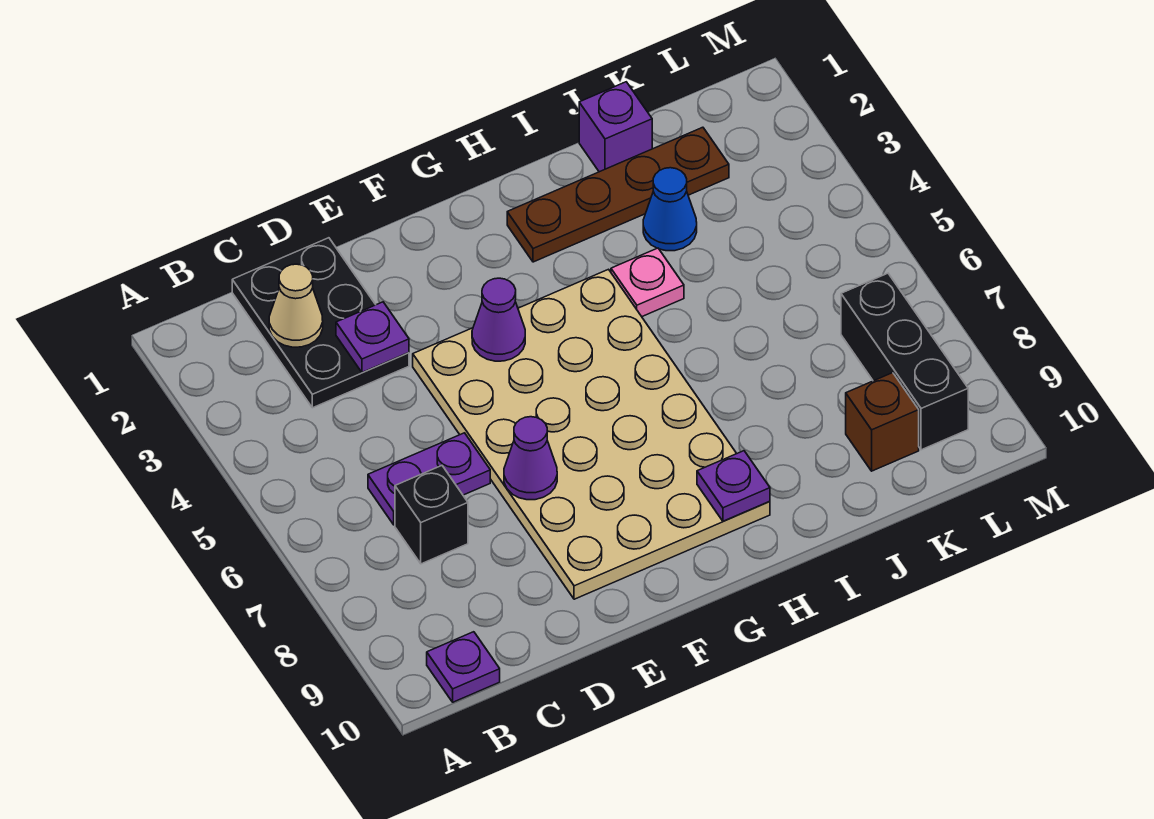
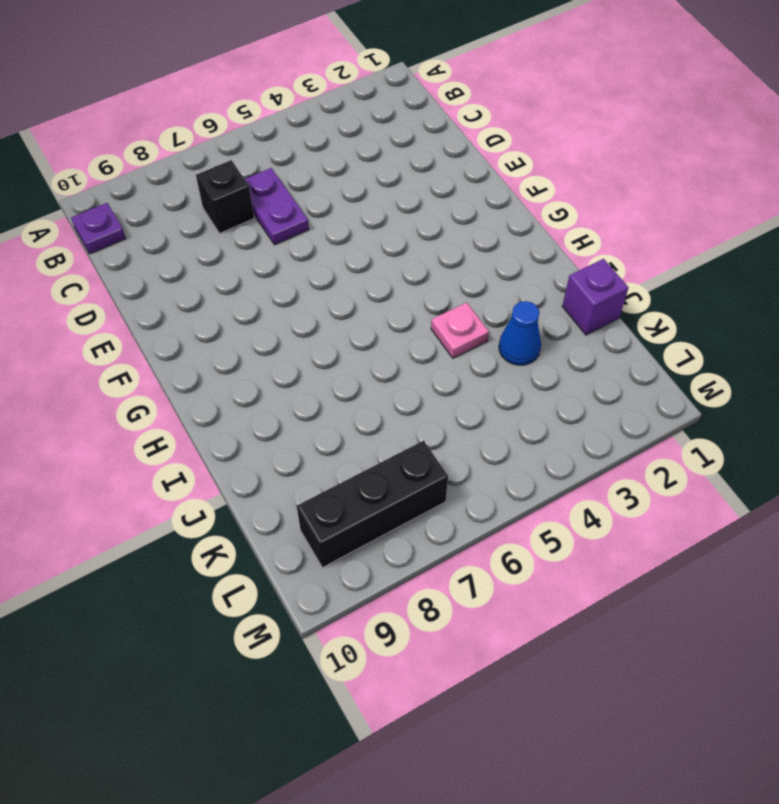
none -> black plate C1:D3 level 1
none -> tan plate E4:H9 level 1
none -> brown plate H2:K2 level 1

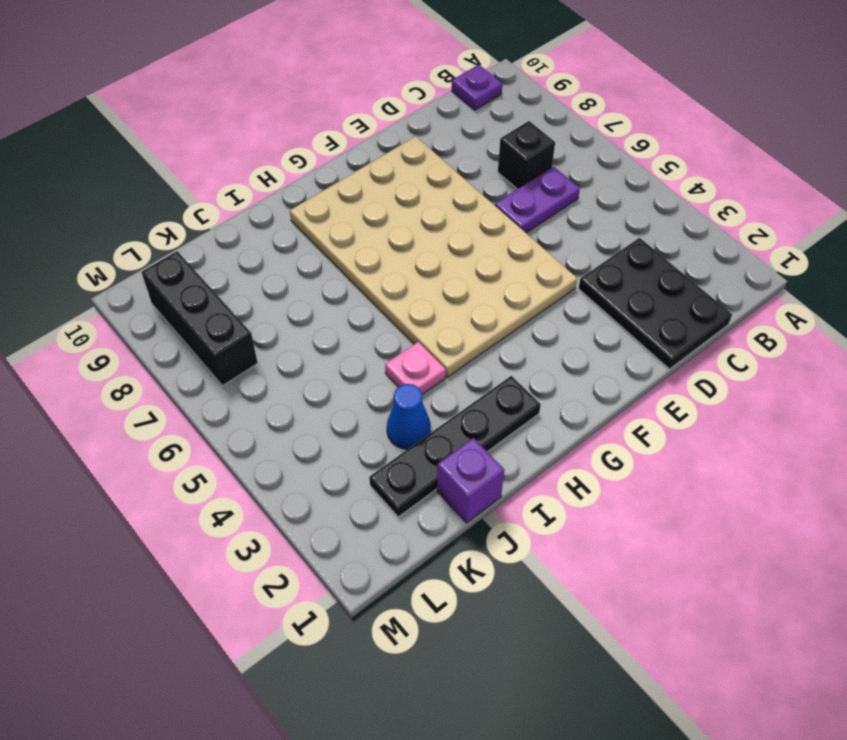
black plate H2:K2 level 1 -> brown plate H2:K2 level 1
none -> brown brick K9 level 1
none -> tan cone C2 level 2
none -> purple plate D3 level 2

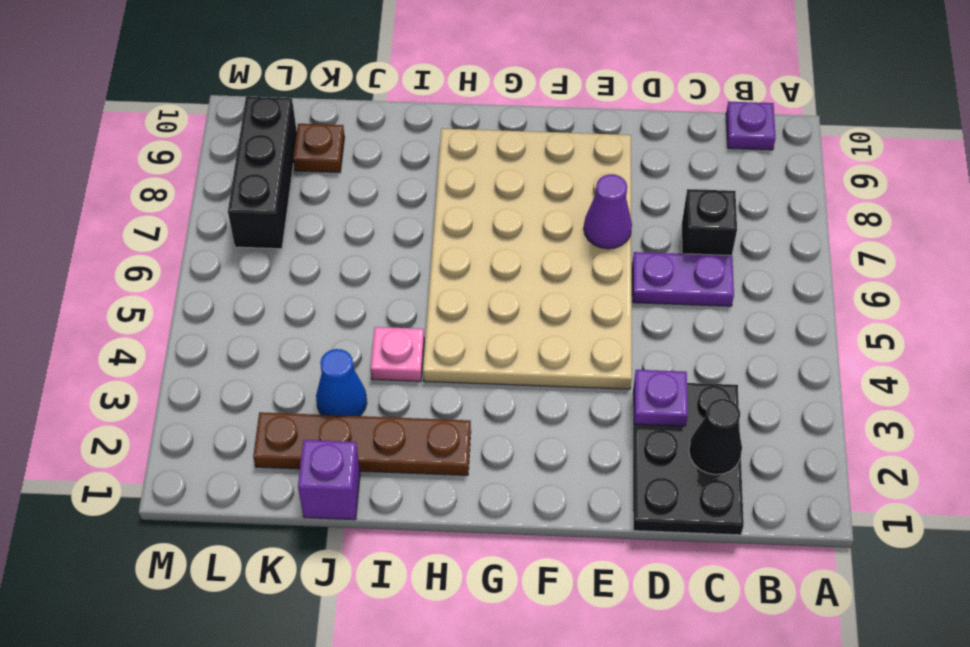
black cone C2 level 2 -> tan cone C2 level 2
brown plate K9 level 1 -> brown brick K9 level 1
none -> purple cone F4 level 2
none -> purple plate H9 level 2

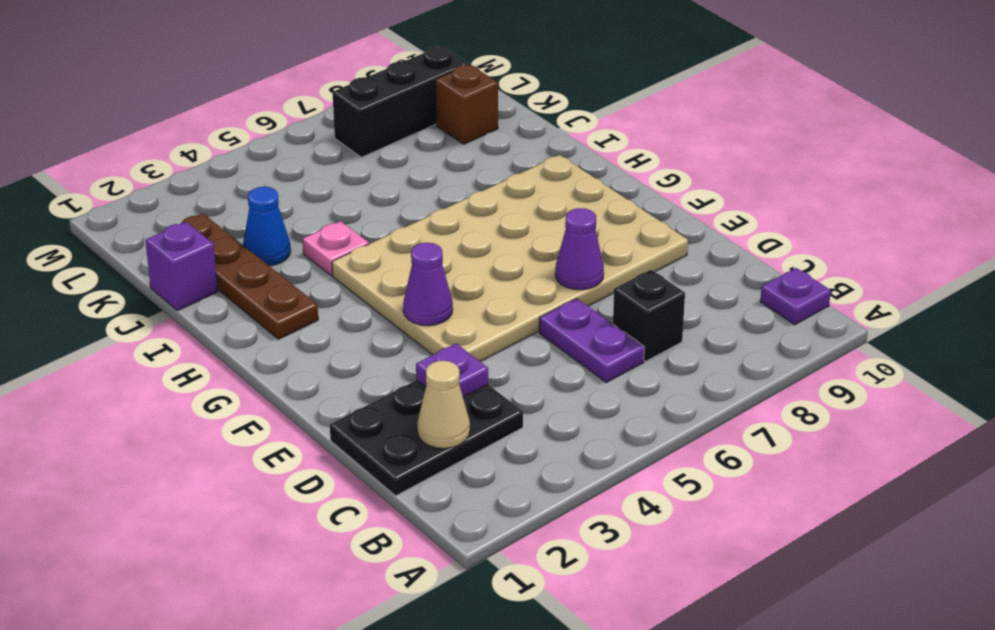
none -> purple plate H9 level 2

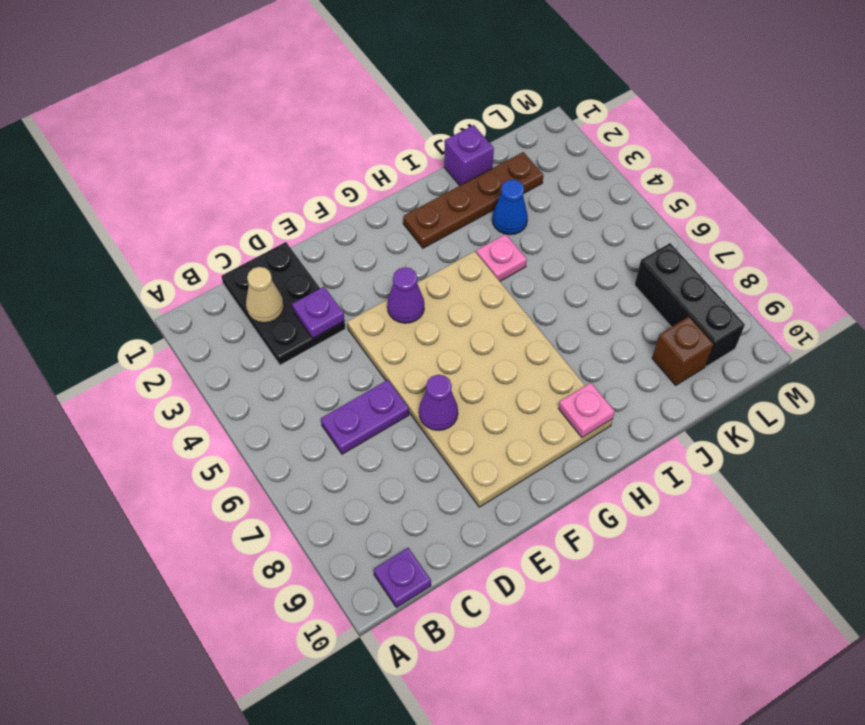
pink plate H9 level 2 -> purple plate H9 level 2
none -> black brick C7 level 1

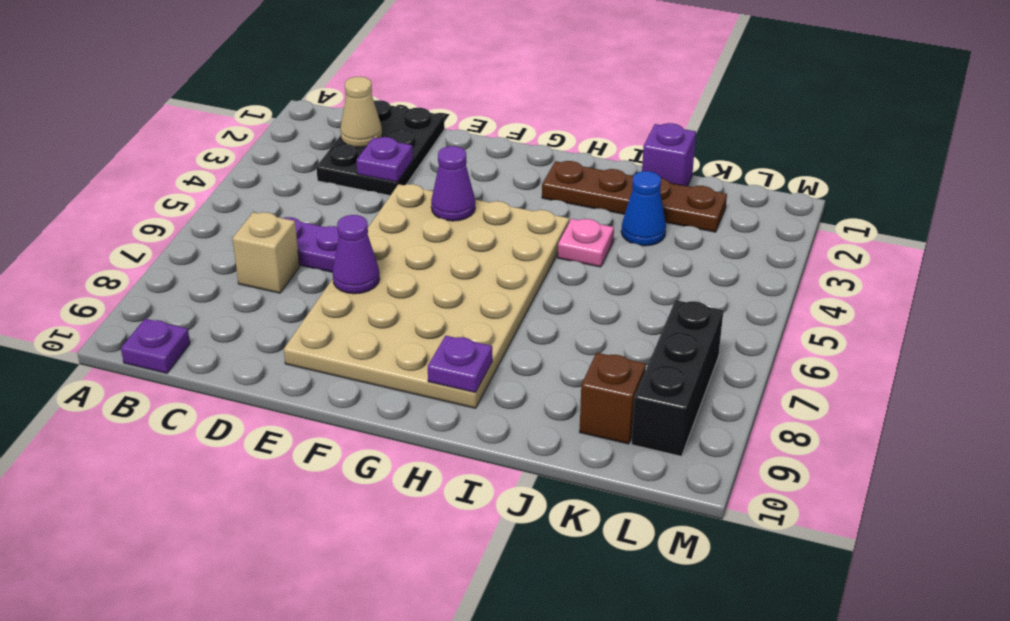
tan brick C7 level 1 -> black brick C7 level 1

